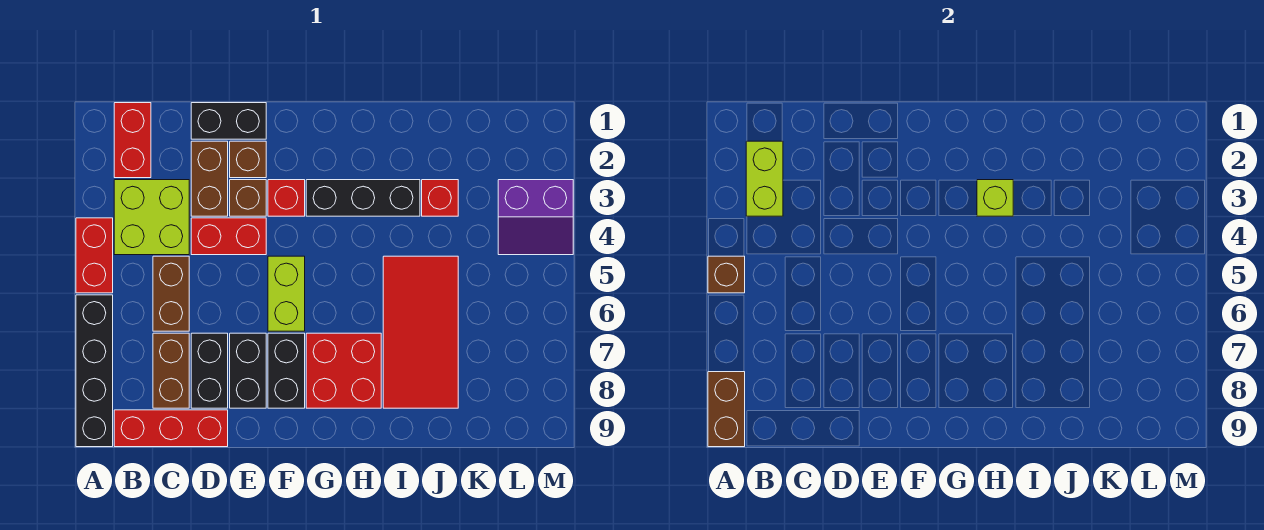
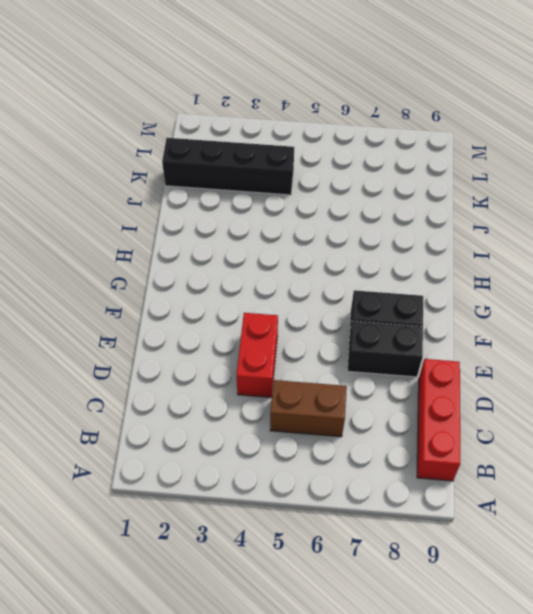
black brick K1:K4 level 1 -> black brick A6:A9 level 1
none -> red brick A4:A5 level 1
none -> red brick B1:B2 level 1
none -> lime brick B3:C4 level 1

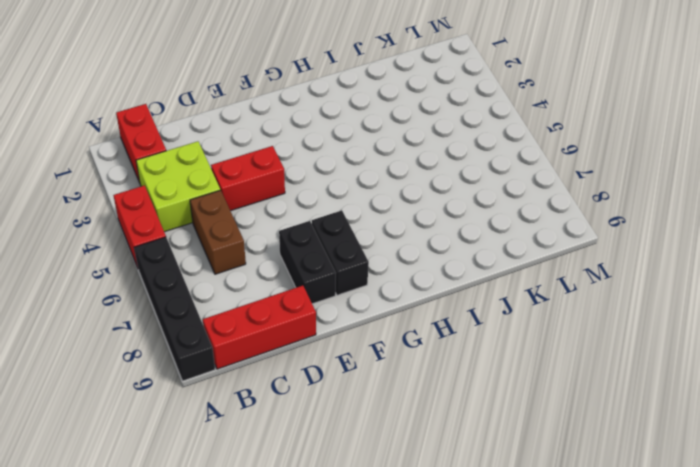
none -> brown brick C7:C8 level 1
none -> black brick D1:E1 level 1
none -> brown brick D2:D3 level 1

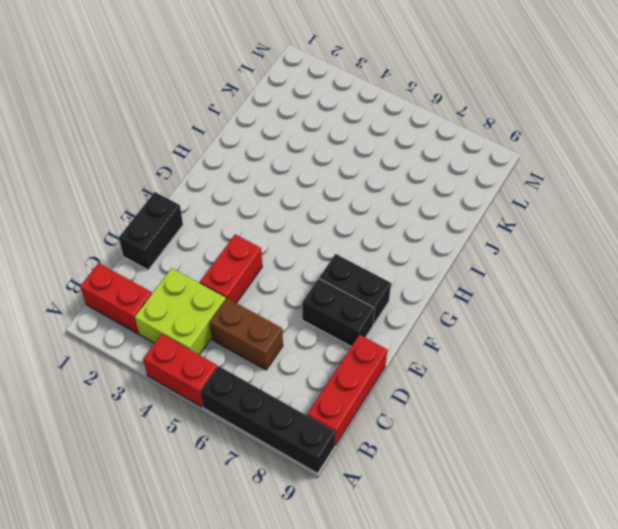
none -> brown brick C7:C8 level 1
none -> brown brick D2:D3 level 1
none -> black brick D7:D8 level 1

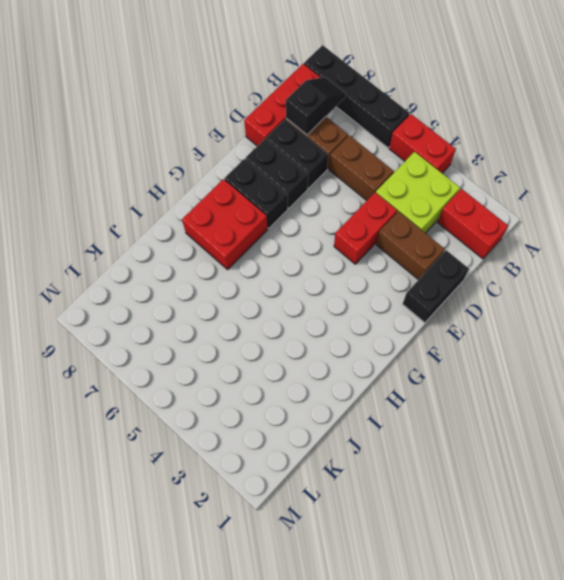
black slope B8:C8 level 2 top C -> none
none -> brown brick E2 level 1
none -> brown brick E3 level 1
none -> red brick F3 level 1

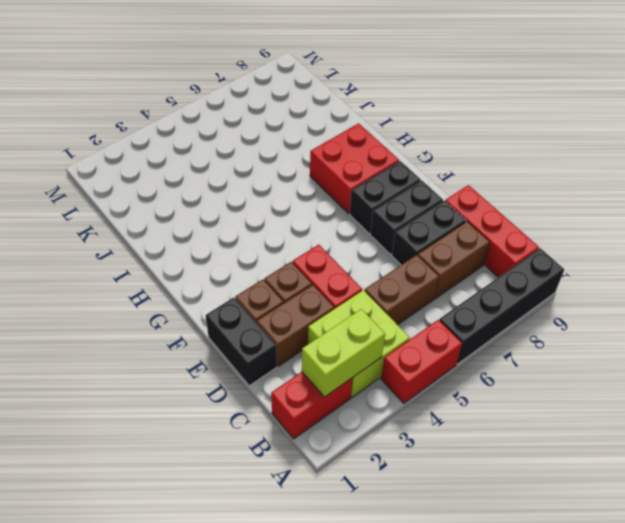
none -> red brick F3 level 1
none -> lime brick F5:F6 level 1
none -> black brick G3:I3 level 1

